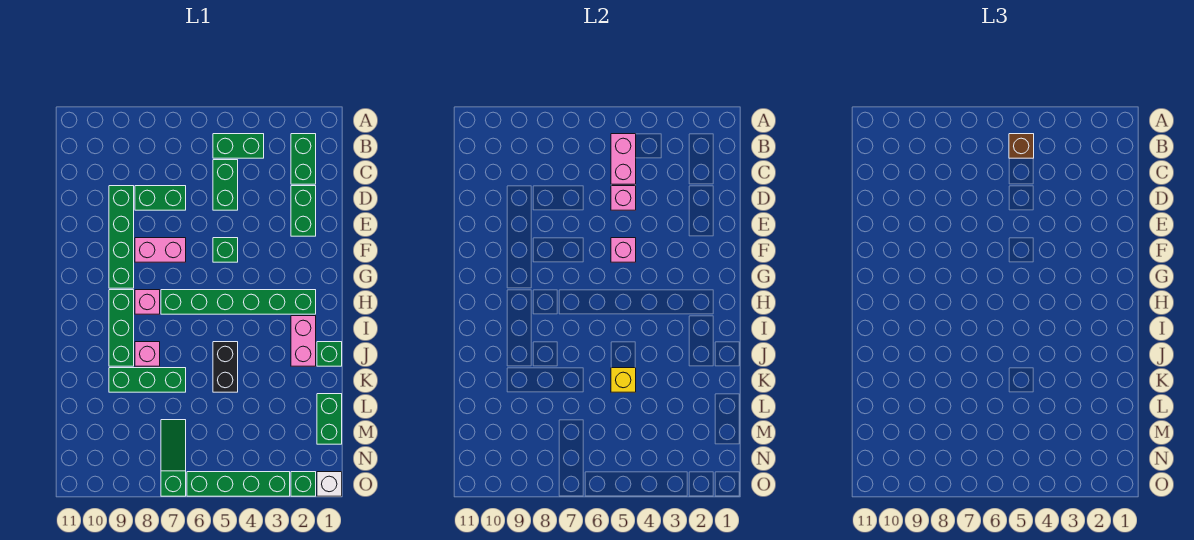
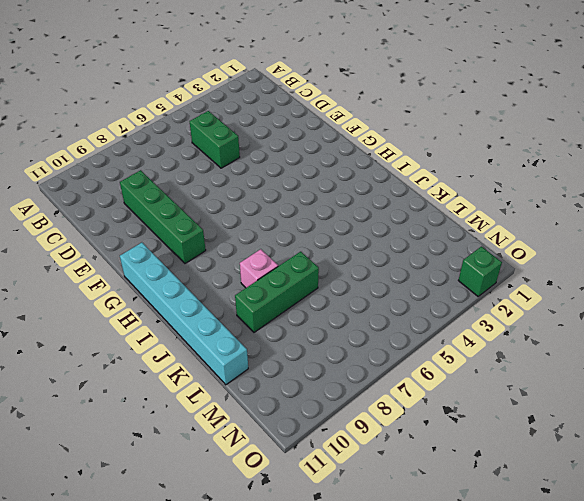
cyan brick G11:L11 level 1 -> none
none -> green brick B2:C2 level 1
none -> green brick B4:B5 level 1
none -> green brick D2:E2 level 1

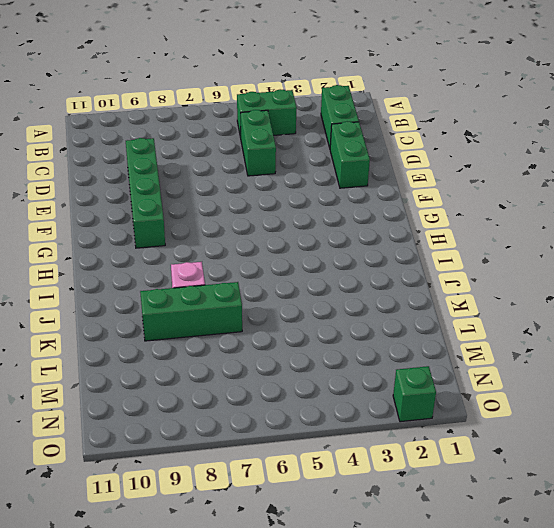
none -> green brick D7:D8 level 1
none -> green brick F5 level 1
none -> pink brick F7:F8 level 1

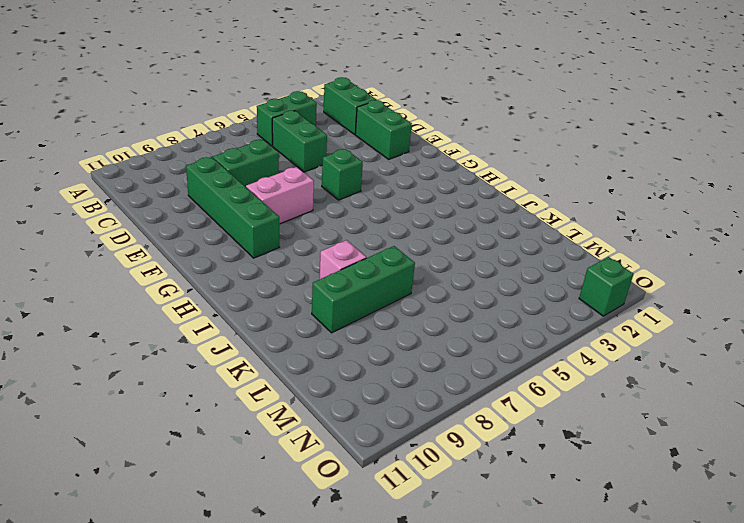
none -> green brick H2:H7 level 1
none -> pink brick H8 level 1
none -> green brick H9:J9 level 1

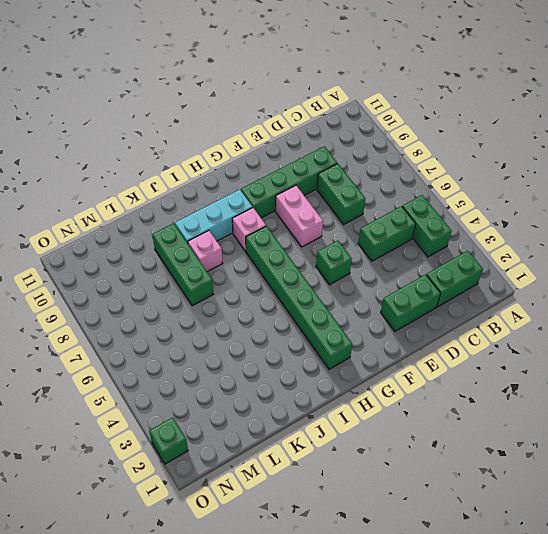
cyan brick H9:J9 level 1 -> green brick H9:J9 level 1
none -> pink brick I2:J2 level 1
none -> green brick J1 level 1
none -> black brick J5:K5 level 1

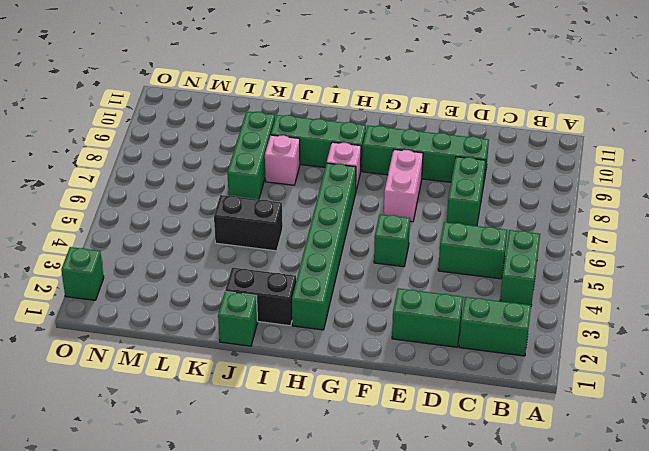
black brick I2:J2 level 1 -> pink brick I2:J2 level 1
none -> green brick L1:M1 level 1
none -> green slope M7:O7 level 1 top O
none -> white brick O1 level 1

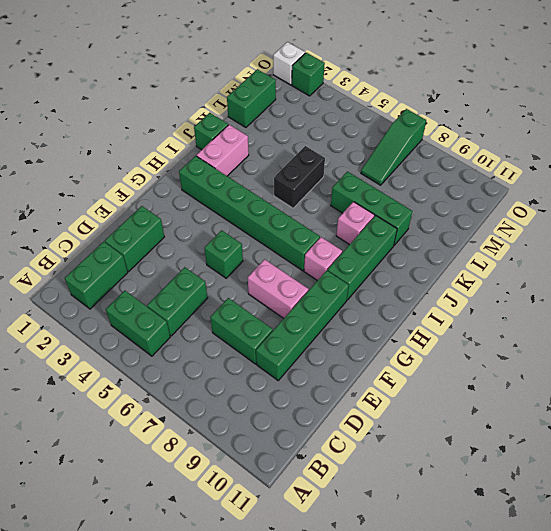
none -> green brick O3:O6 level 1
none -> pink brick B5:C5 level 2
none -> pink brick D5 level 2

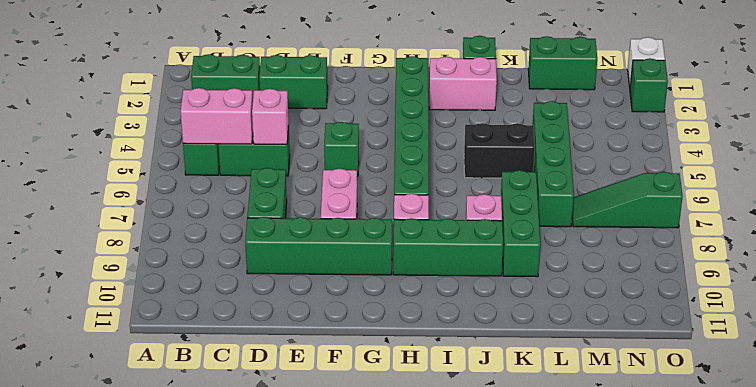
green brick L4:L7 level 1 -> green brick O3:O6 level 1
none -> pink brick F5 level 2
none -> yellow brick K5 level 2
none -> brown brick B5 level 3

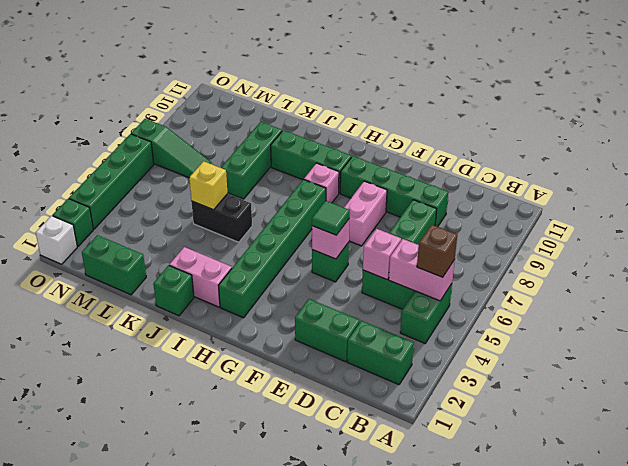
green tile F5 level 3 -> none
none -> pink brick J8 level 1

